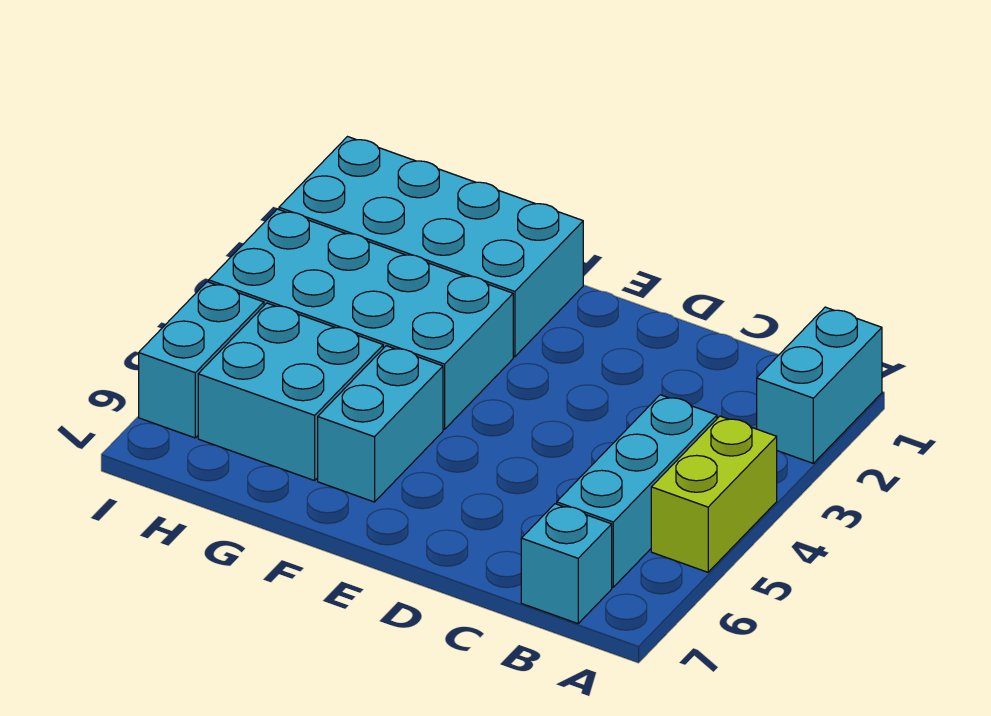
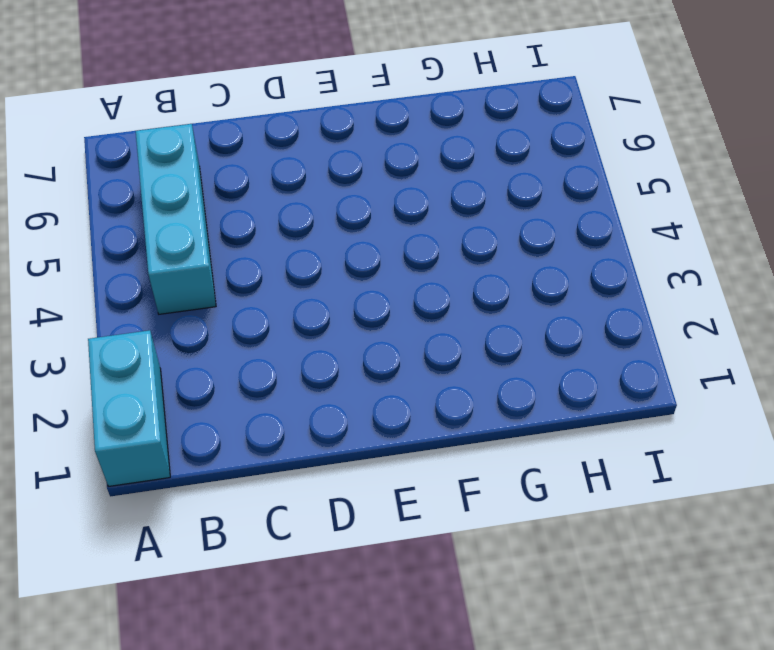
none -> lime brick A4:A5 level 1
none -> cyan brick B7 level 1

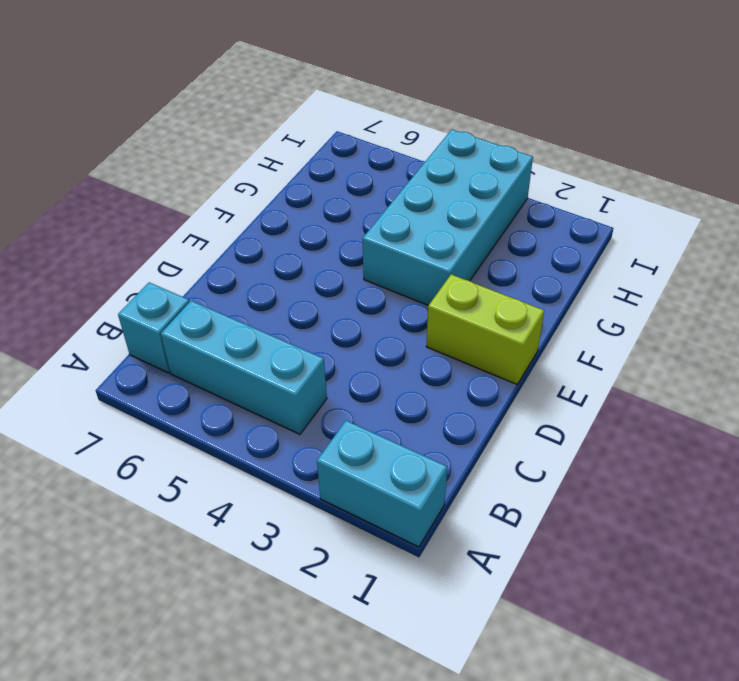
lime brick E1:E2 level 1 -> lime brick A4:A5 level 1
none -> cyan brick F1:I2 level 1
none -> cyan brick F5:F6 level 1

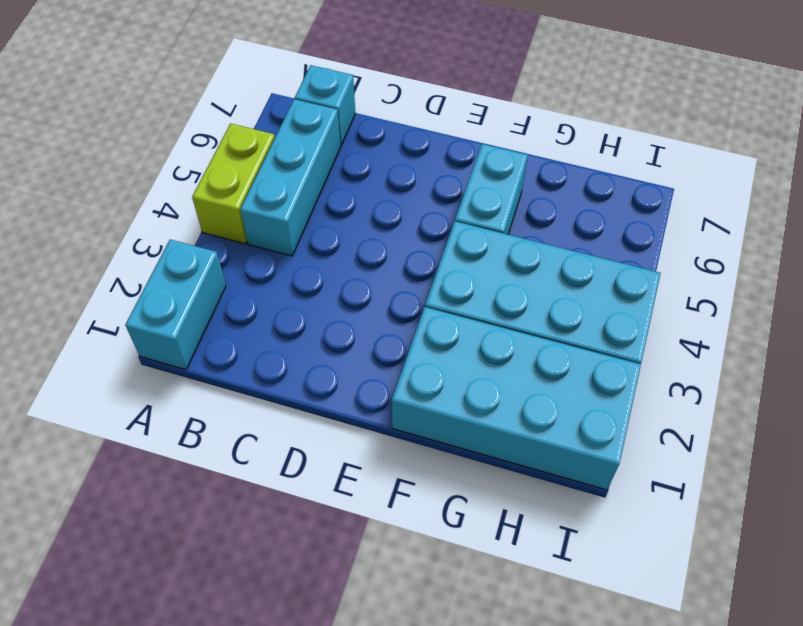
none -> cyan brick G5:H6 level 1
none -> cyan brick I5:I6 level 1

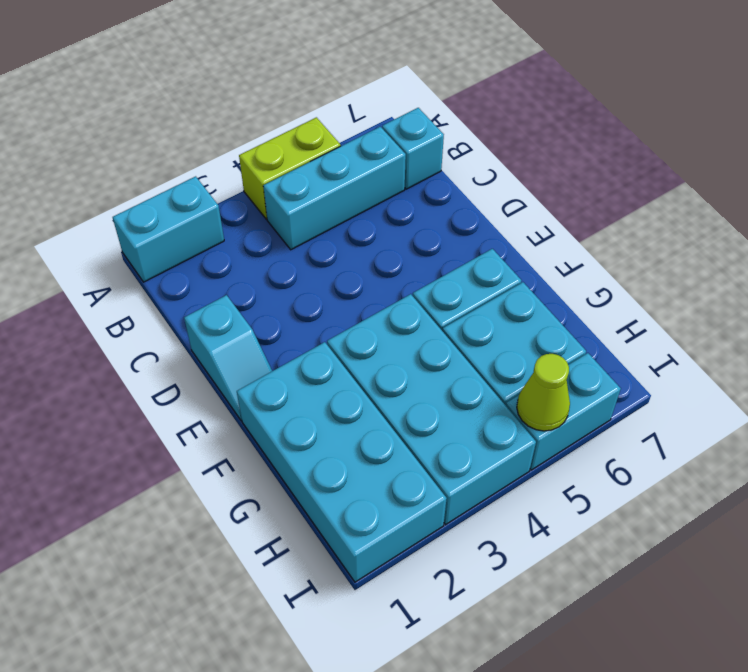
cyan slope D1:E1 level 1 top D -> none
lime cone I5 level 2 -> none

